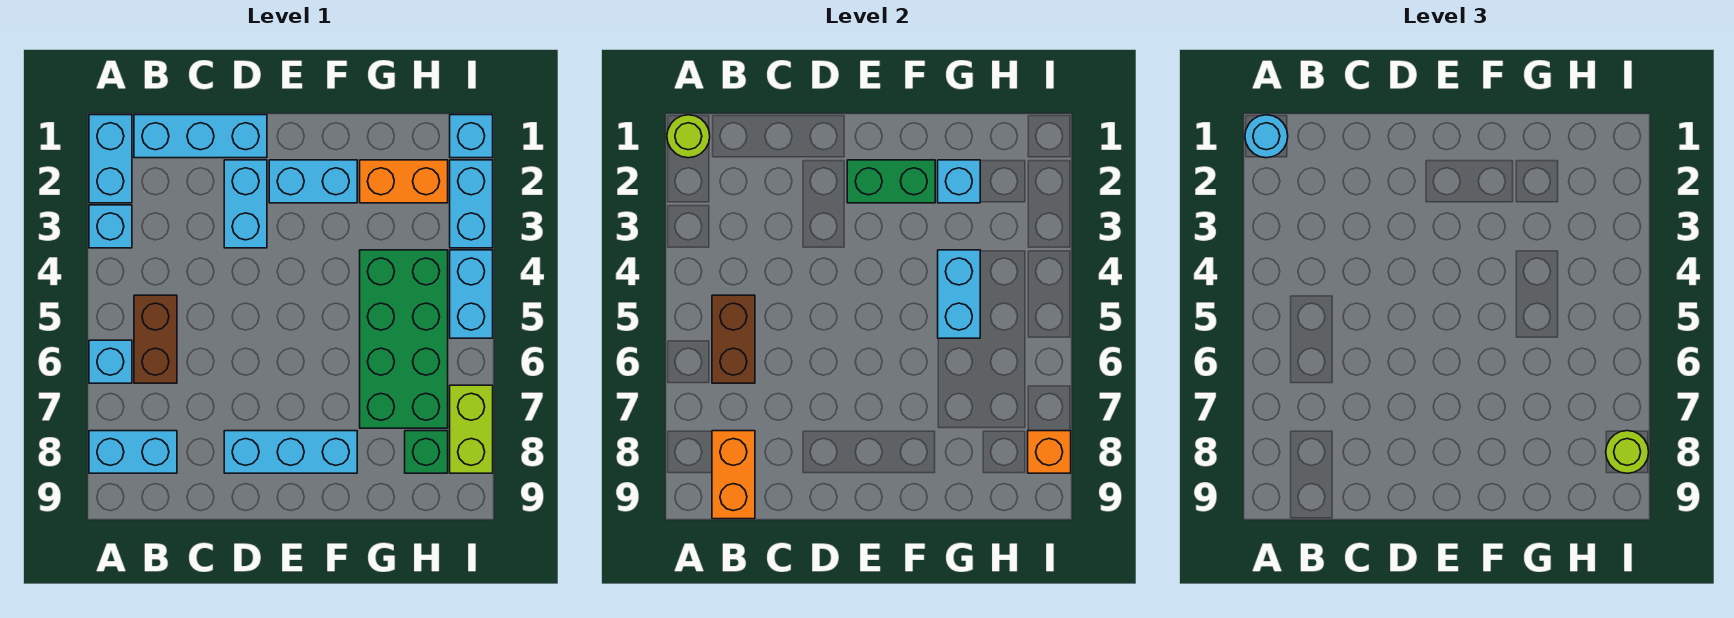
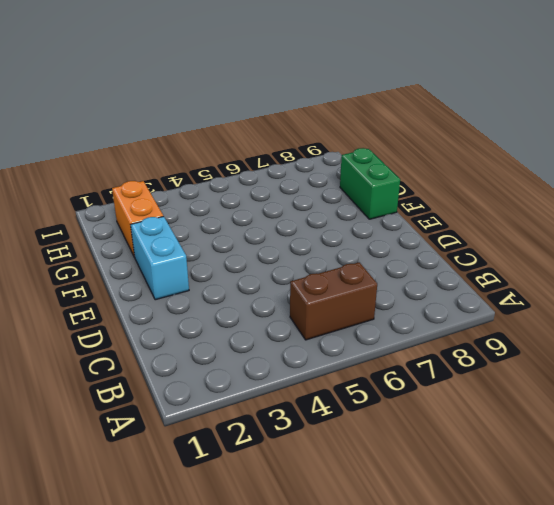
green brick F9:G9 level 1 -> green brick E2:F2 level 2
none -> cyan brick A1:A2 level 1
none -> cyan brick A3 level 1
none -> cyan brick A6 level 1

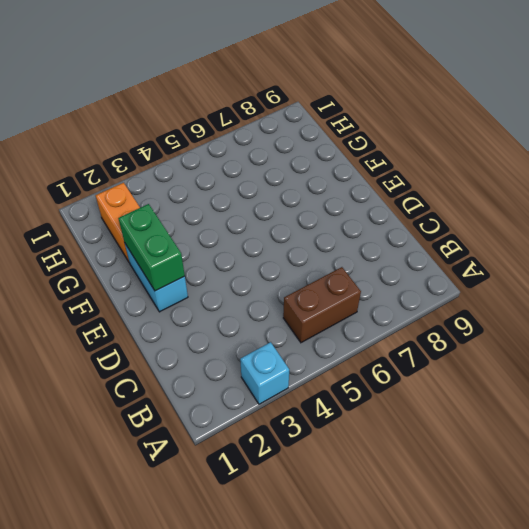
none -> cyan brick A1:A2 level 1
none -> cyan brick A6 level 1
none -> cyan brick A8:B8 level 1

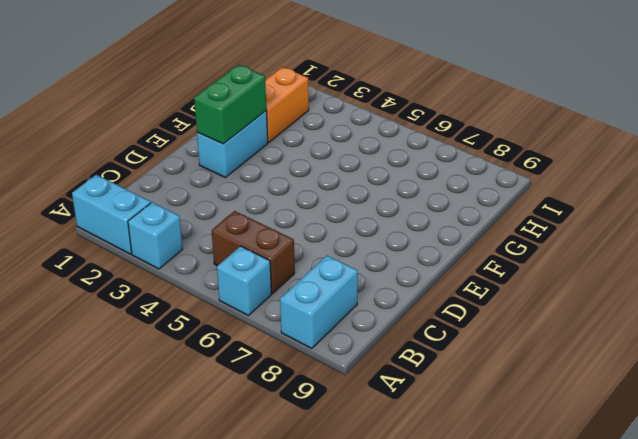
none -> cyan brick B1:D1 level 1
none -> cyan brick D2:D3 level 1
none -> cyan brick D8:F8 level 1

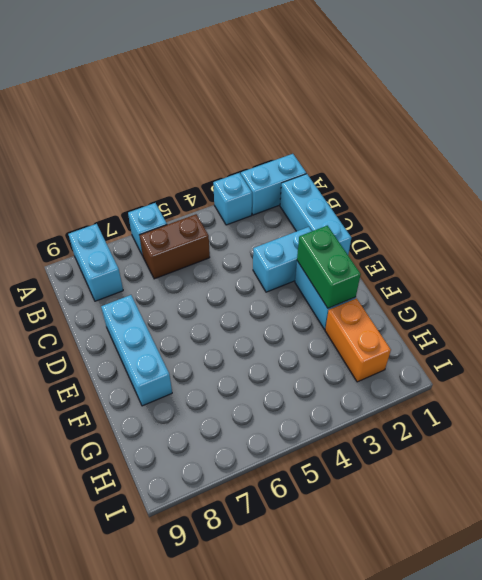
none -> green brick G4:H7 level 1
none -> green brick H8 level 1
none -> cyan brick I1 level 1

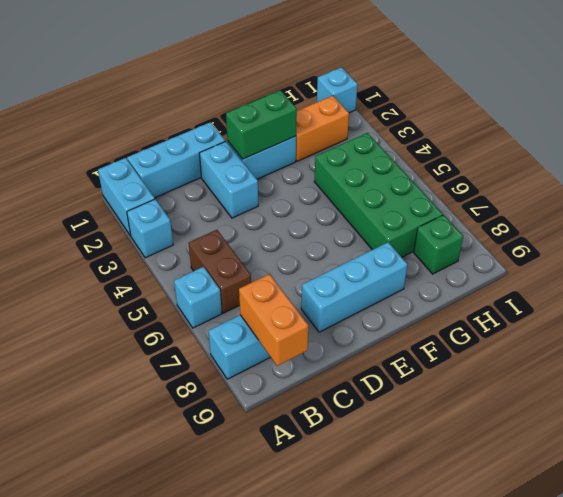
none -> cyan brick I2:I3 level 1
none -> cyan brick I4:I5 level 1
none -> lime brick I7:I8 level 1

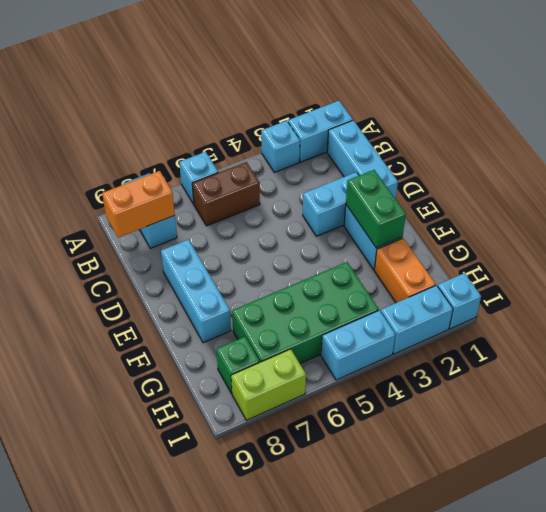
none -> lime round brick A1 level 2
none -> brown brick B5:B6 level 2
none -> cyan brick G2 level 2

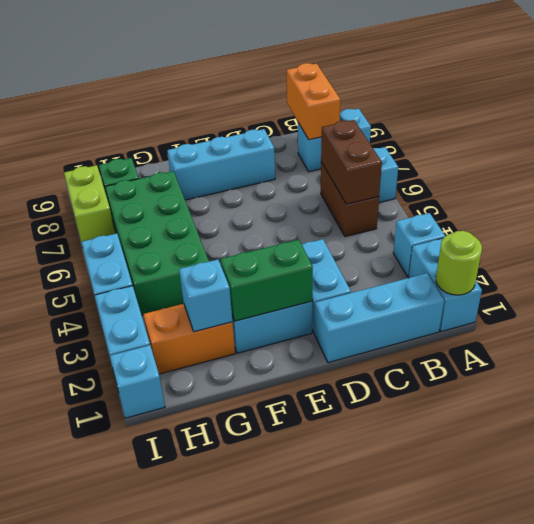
none -> cyan brick G4:G5 level 2
none -> orange brick I8 level 2
none -> cyan round brick A1 level 3

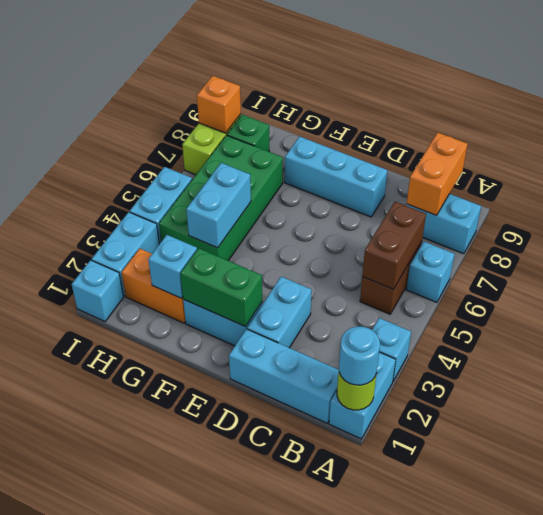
none -> lime round brick I8 level 3

